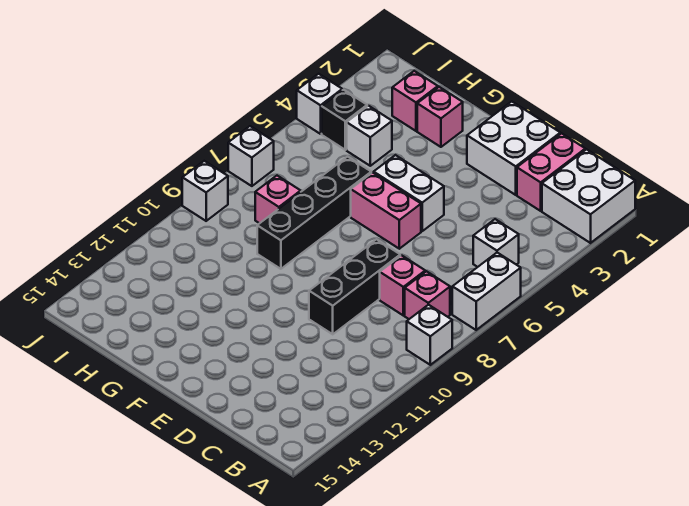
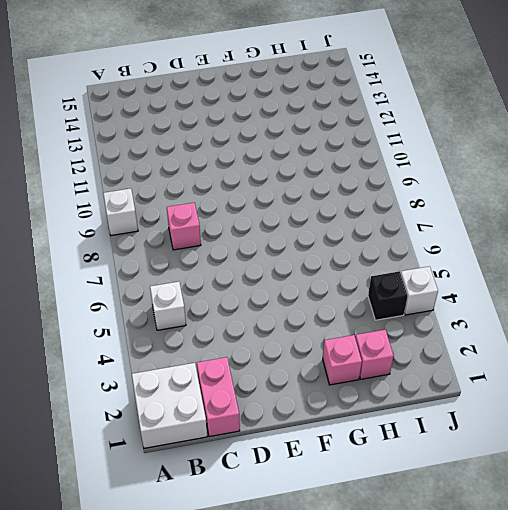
none -> white brick A6:A7 level 1
none -> pink brick B8 level 1
none -> white brick D1:E2 level 1

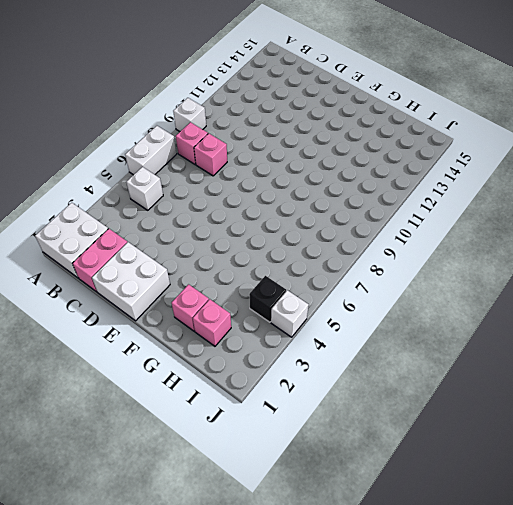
none -> black brick D8:D10 level 1
none -> white brick E5:F5 level 1
none -> pink brick E6:F6 level 1

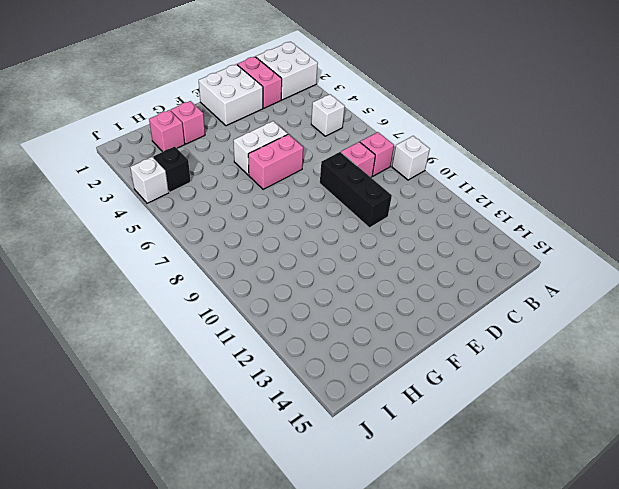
none -> white brick A6:A7 level 1
none -> black brick G6:G9 level 1
none -> white brick H4 level 1

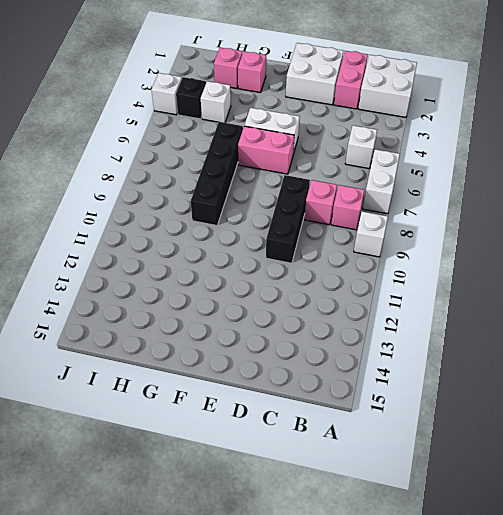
none -> pink brick H8 level 1
none -> white brick J7 level 1
none -> white brick J9 level 1

